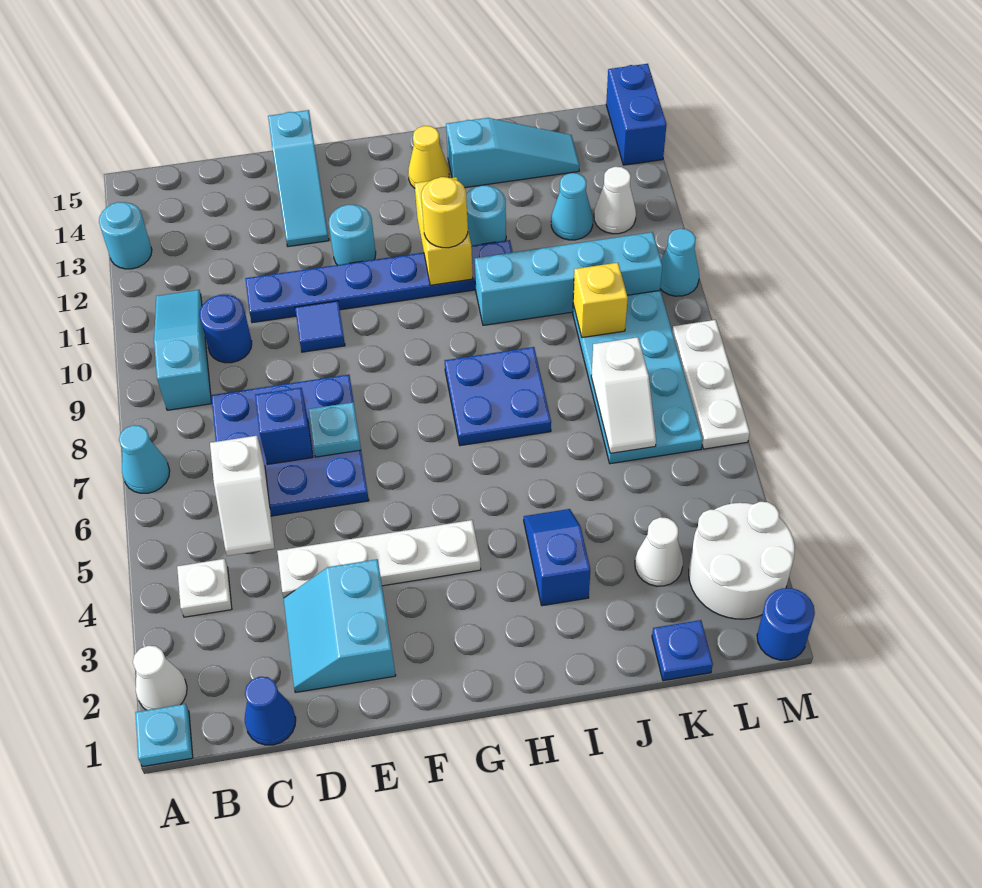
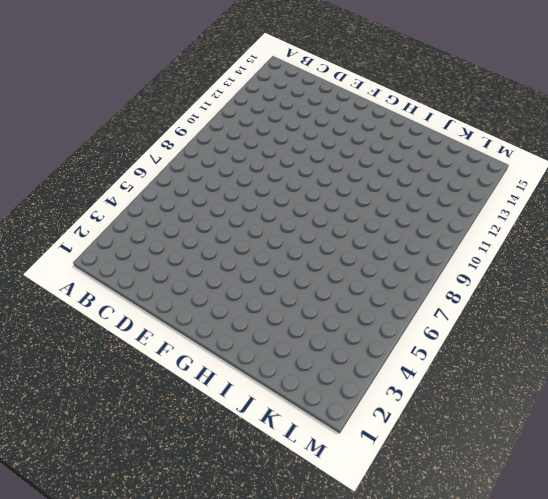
none -> cyan plate A1 level 1
none -> white cone A2 level 1
none -> cyan cone A7 level 1
none -> cyan round brick A13 level 1

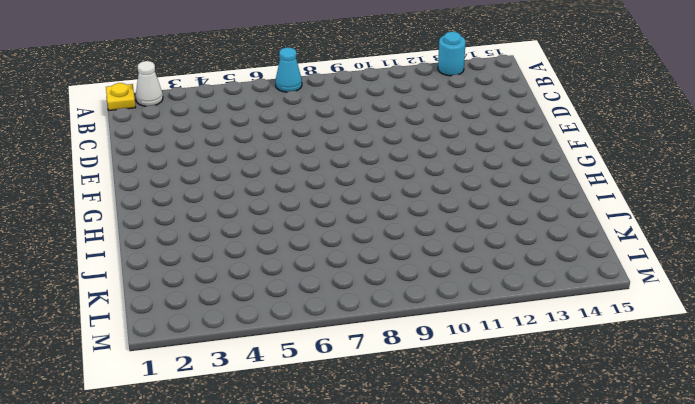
yellow plate A1 level 1 -> cyan plate A1 level 1
none -> white plate B4 level 1
none -> cyan slope B9:B11 level 1 top 9
none -> blue cone C1 level 1
none -> blue plate C6:E8 level 1

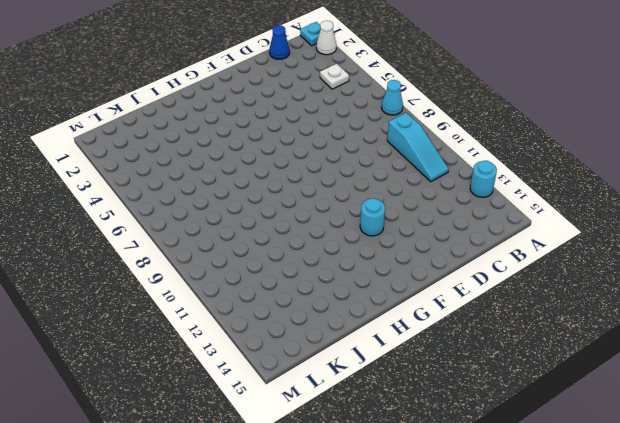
none -> blue plate C6:E8 level 1
none -> blue round brick C10 level 1
none -> cyan slope D2:E3 level 1 top E
none -> white plate D4:G4 level 1

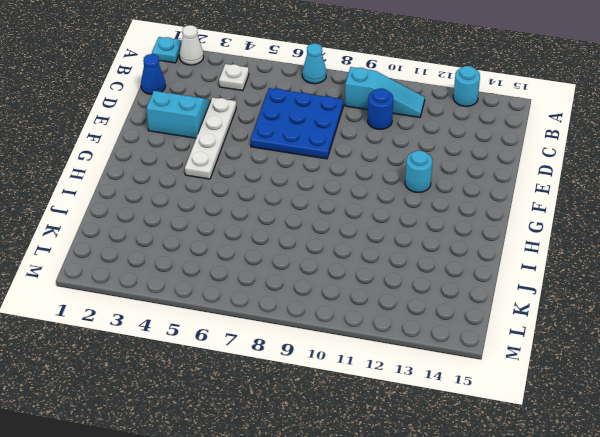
none -> blue plate D11:I11 level 1
none -> blue tile E10 level 1
none -> cyan slope E13:E15 level 1 top 15
none -> blue plate H7:I8 level 1

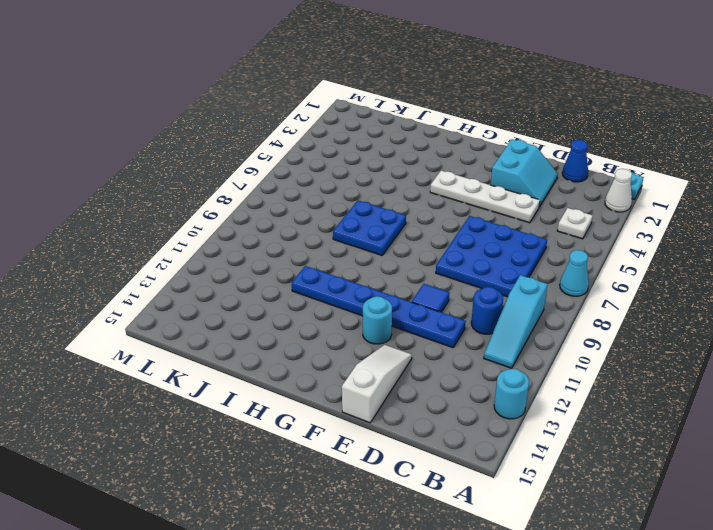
white slope E13:E15 level 1 top 15 -> cyan slope E13:E15 level 1 top 15
none -> yellow cone H14 level 1
none -> blue slope I3:I4 level 1 top 3
none -> cyan brick I10:L10 level 1
none -> cyan round brick I12 level 1

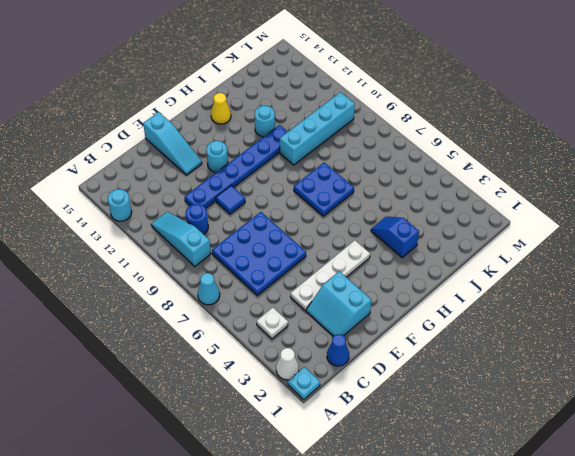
none -> cyan slope I14:K14 level 1 top I
none -> blue plate K1 level 1
none -> white cone K3 level 1
none -> cyan plate K6:L9 level 1

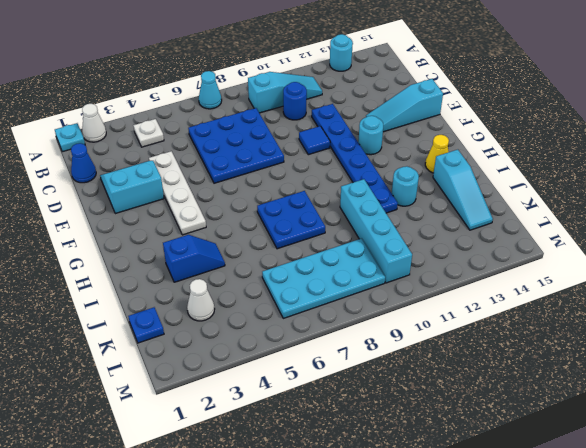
none -> cyan cone K12 level 1
none -> white round brick L2:M3 level 1
none -> white cone L12 level 1
none -> blue round brick M1 level 1

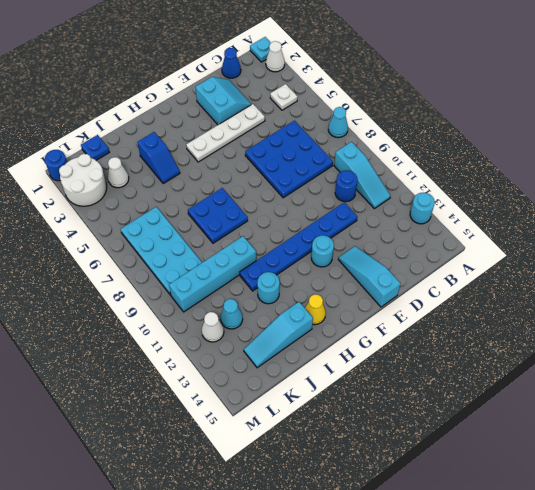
none -> blue tile E10 level 1
none -> white plate M6:M8 level 1
none -> cyan cone M10 level 1
none -> blue brick M14:M15 level 1

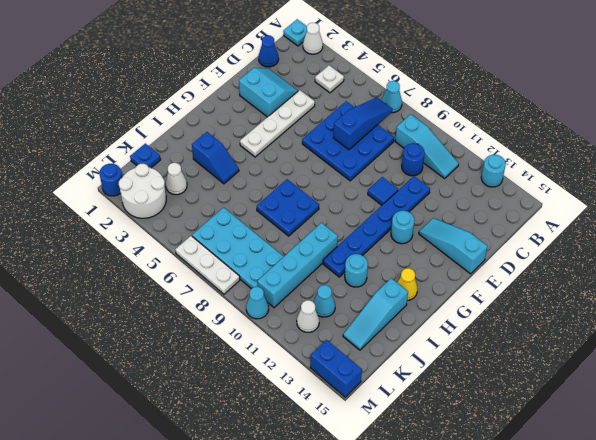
blue slope B7:D7 level 2 top D -> blue brick D7 level 2
none -> white slope C5:C6 level 2 top 6
none -> cyan plate E7 level 2
none -> yellow brick H11:H12 level 2
none -> white slope K6:K7 level 2 top 7

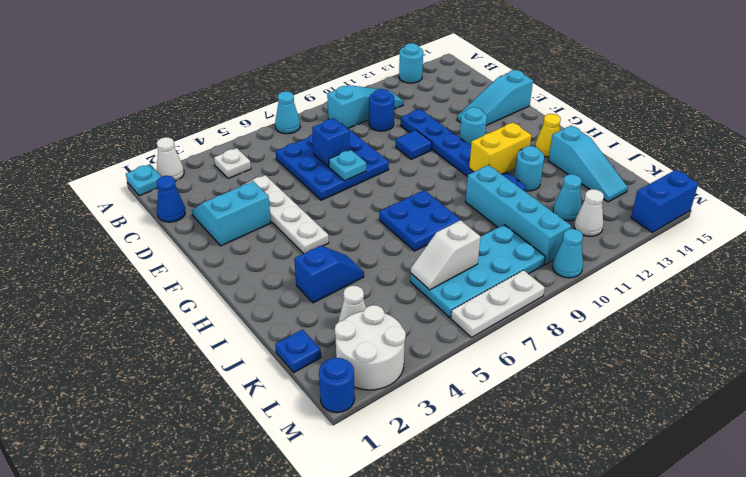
none -> white slope C5:C6 level 2 top 6
none -> yellow brick K9 level 2
none -> yellow round brick H11 level 3

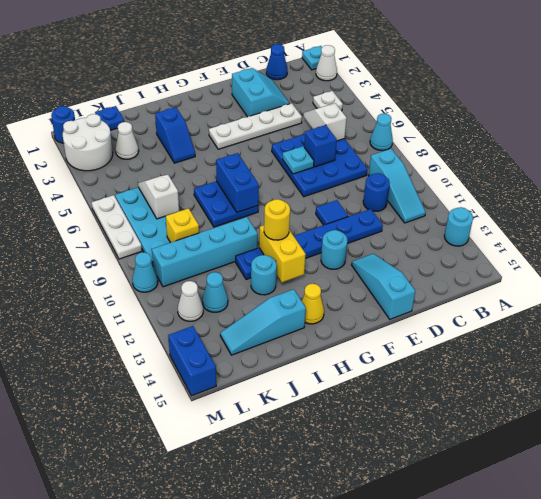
blue brick H7:H8 level 2 -> none

